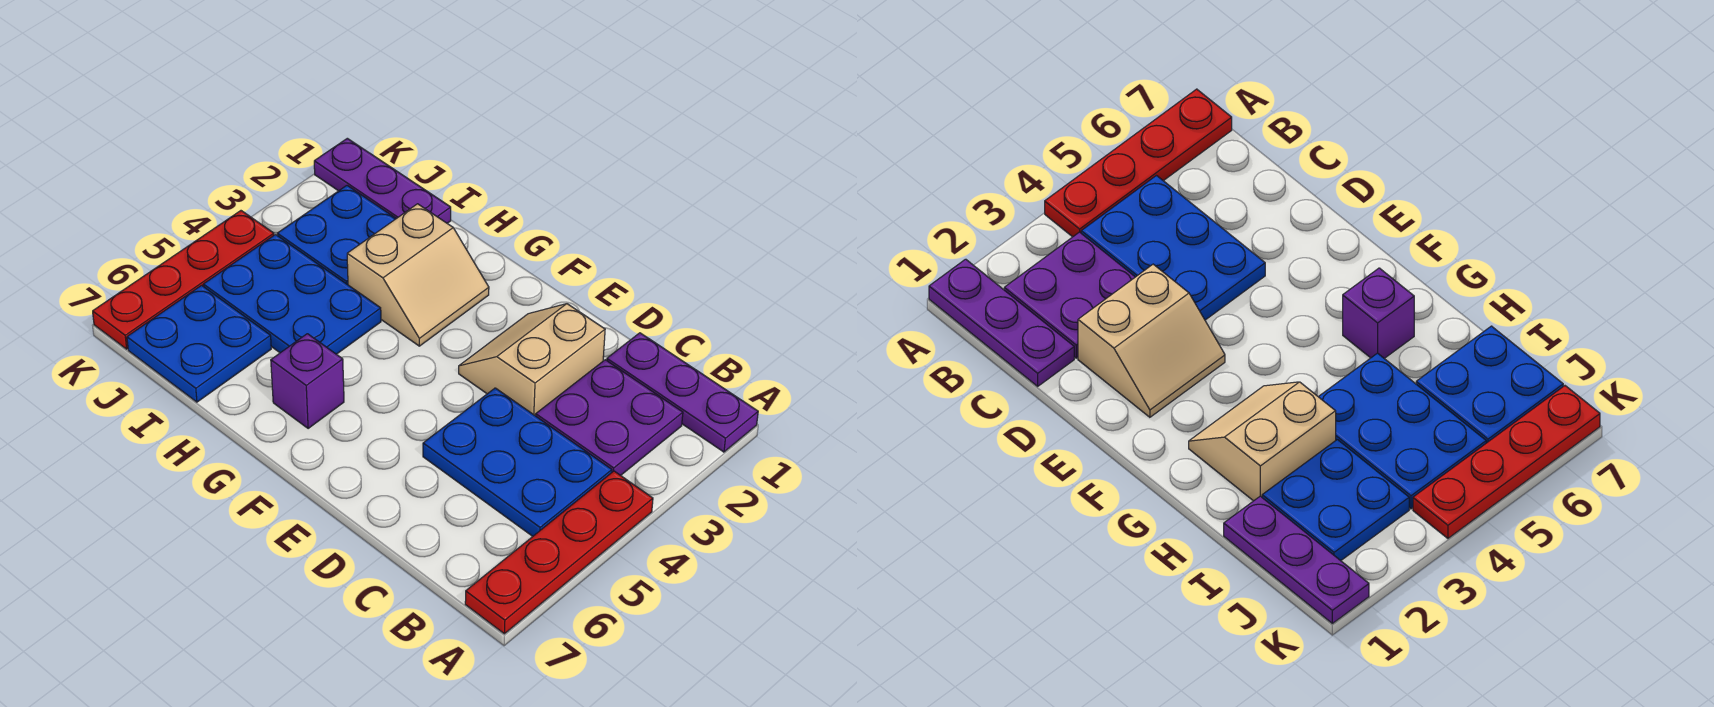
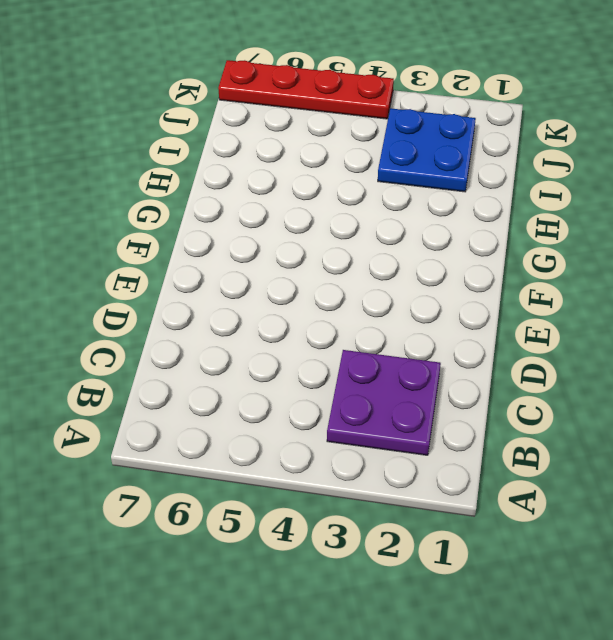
none -> purple plate A1:C1 level 1
none -> red plate A4:A7 level 1
none -> blue plate B4:D5 level 1

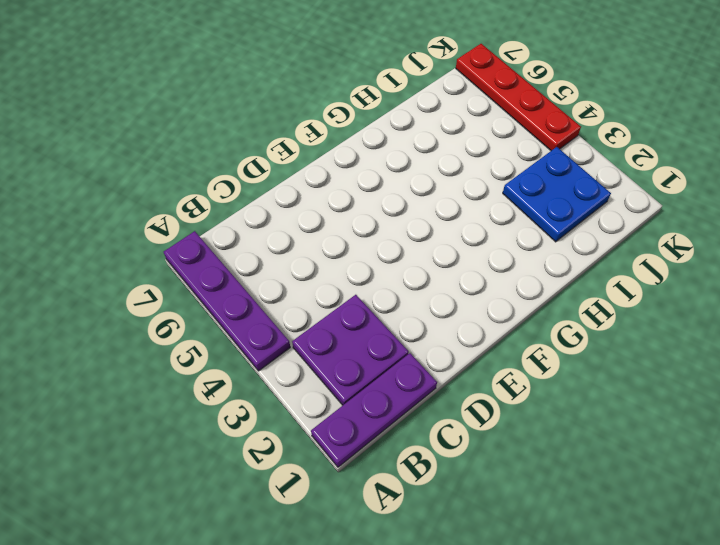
purple plate A4:A7 level 1 -> red plate A4:A7 level 1
none -> blue plate B4:D5 level 1
none -> tan slope D2:E3 level 1 top D
none -> tan slope G2:H3 level 1 top H

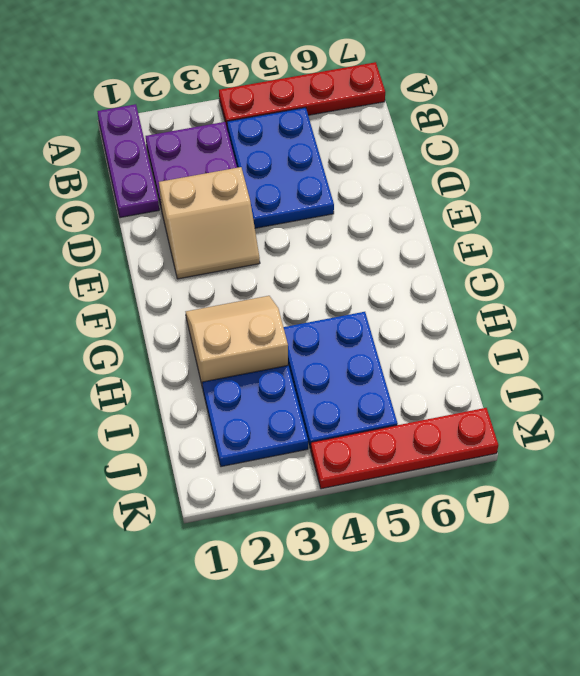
none -> purple brick G6 level 1
none -> purple plate I1:K1 level 1
none -> blue plate I6:J7 level 1

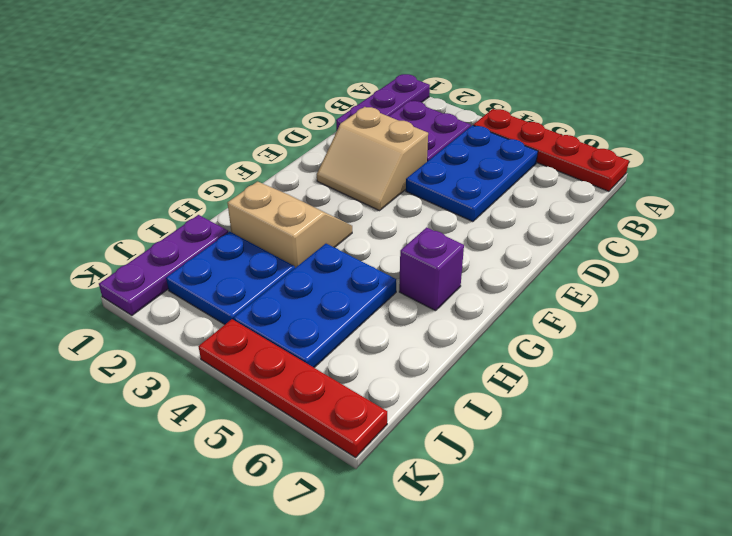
none -> blue plate I6:J7 level 1

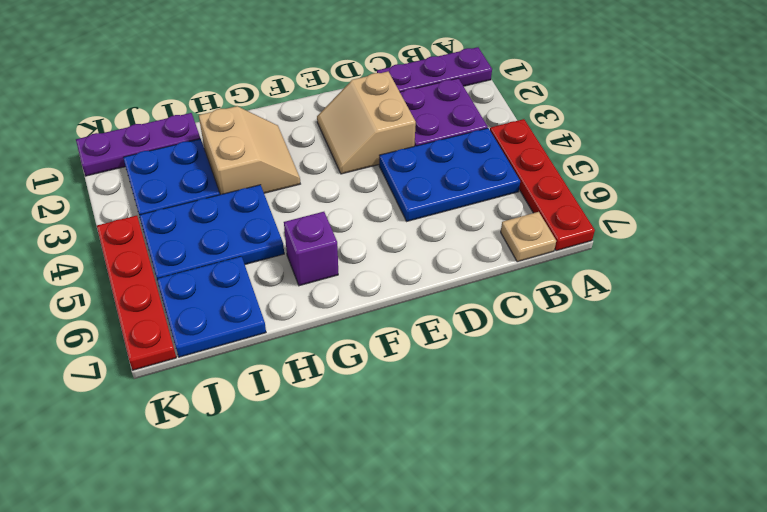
tan plate B7 level 1 -> none

